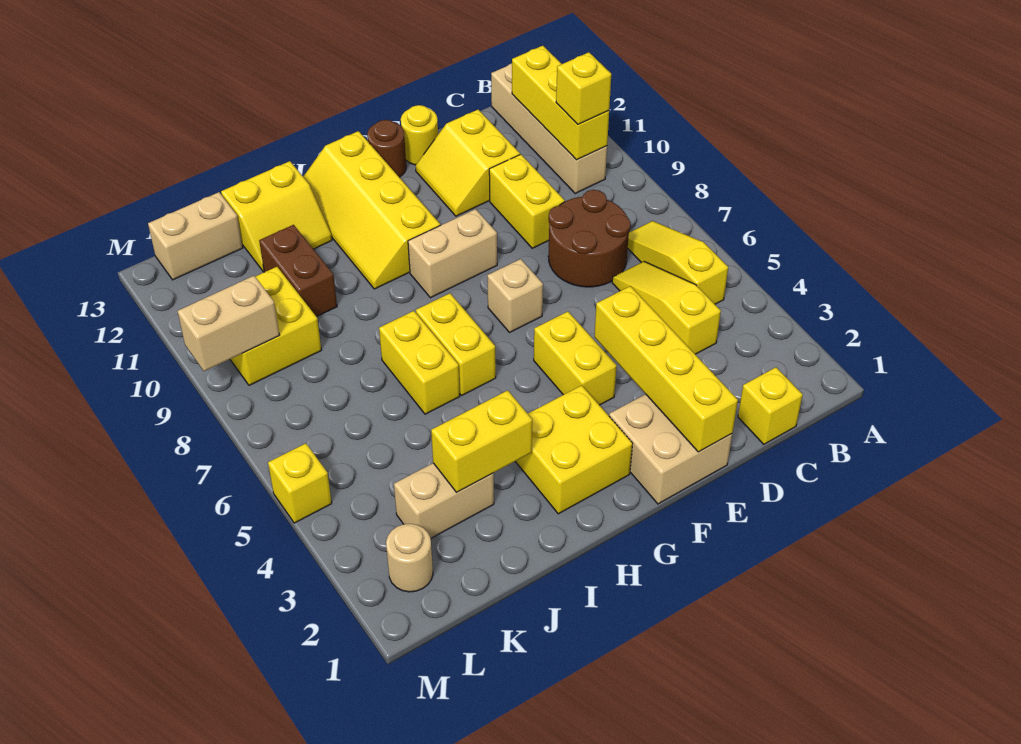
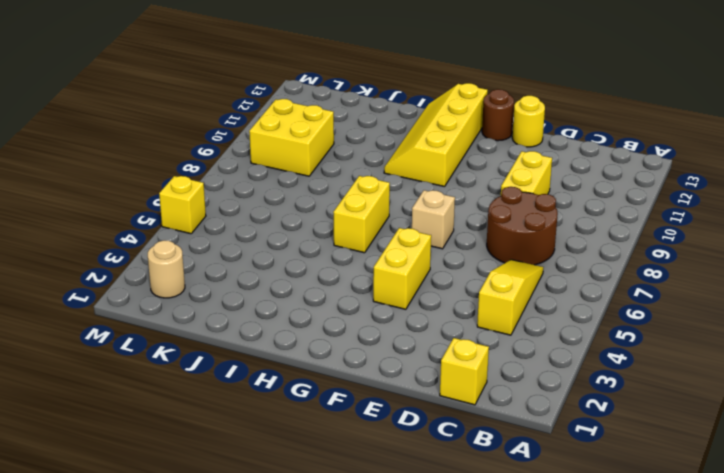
none -> yellow slope B5:B7 level 1 top 5
none -> tan brick B10:B13 level 1
none -> yellow slope D11:E12 level 1 top D

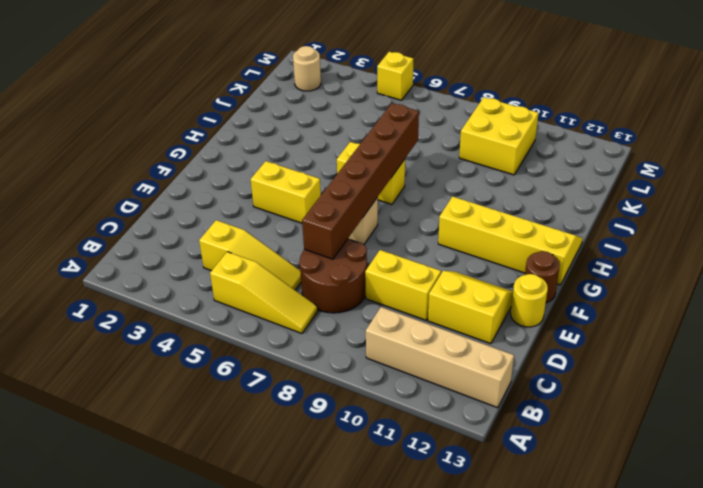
brown brick D7:I7 level 2 -> none
none -> yellow brick C1 level 1
none -> tan brick E1:F2 level 1
none -> tan brick F9:G9 level 1

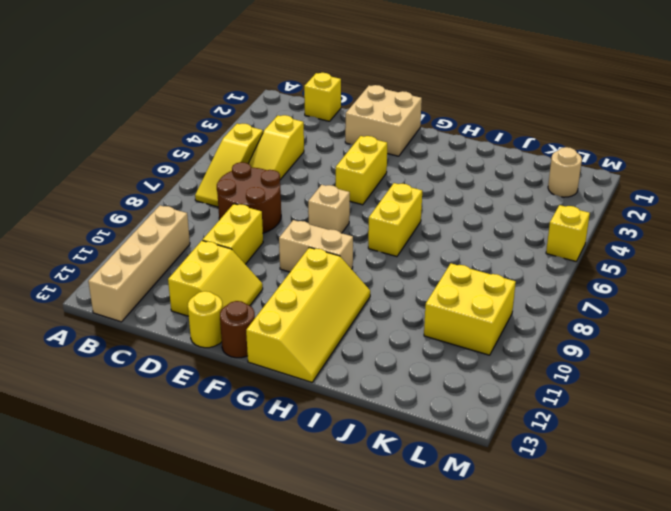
none -> yellow brick G2:H3 level 1
none -> yellow brick I6:I7 level 1
none -> yellow slope I12:J13 level 1 top 13

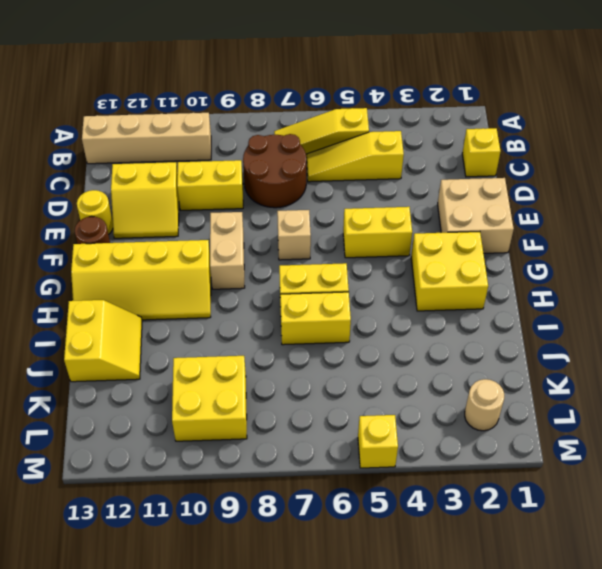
none -> tan brick J3:K3 level 1
none -> brown brick J10:J11 level 1
none -> tan brick K13:L13 level 1

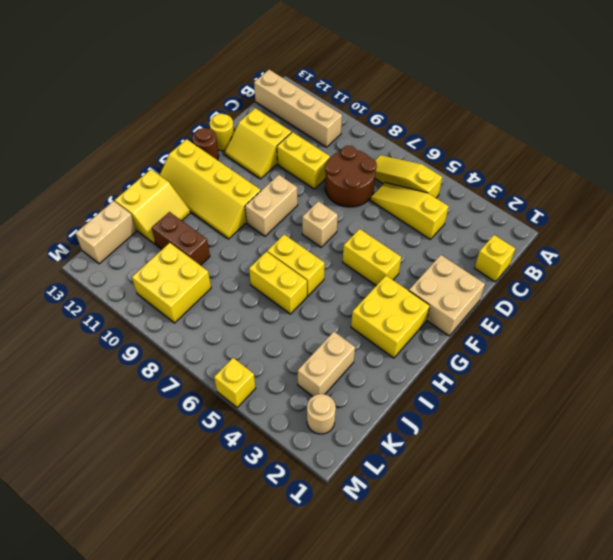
none -> yellow brick B10:B12 level 2
none -> yellow brick E1:E4 level 2
none -> yellow brick I3:J3 level 2

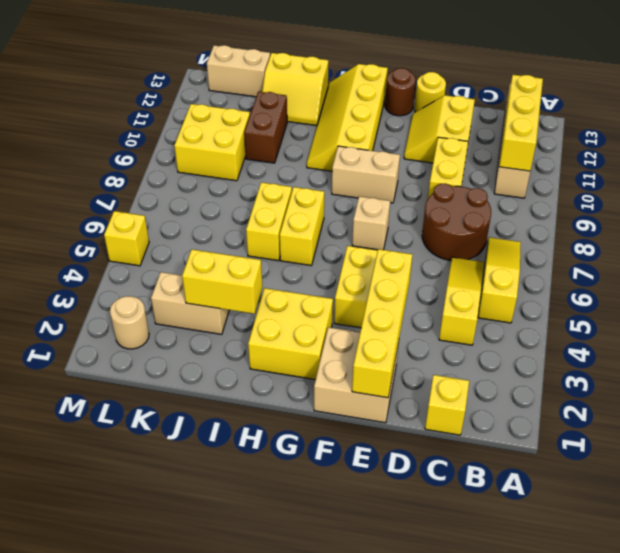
none -> tan brick L9:M9 level 2
none -> yellow brick B10 level 3

